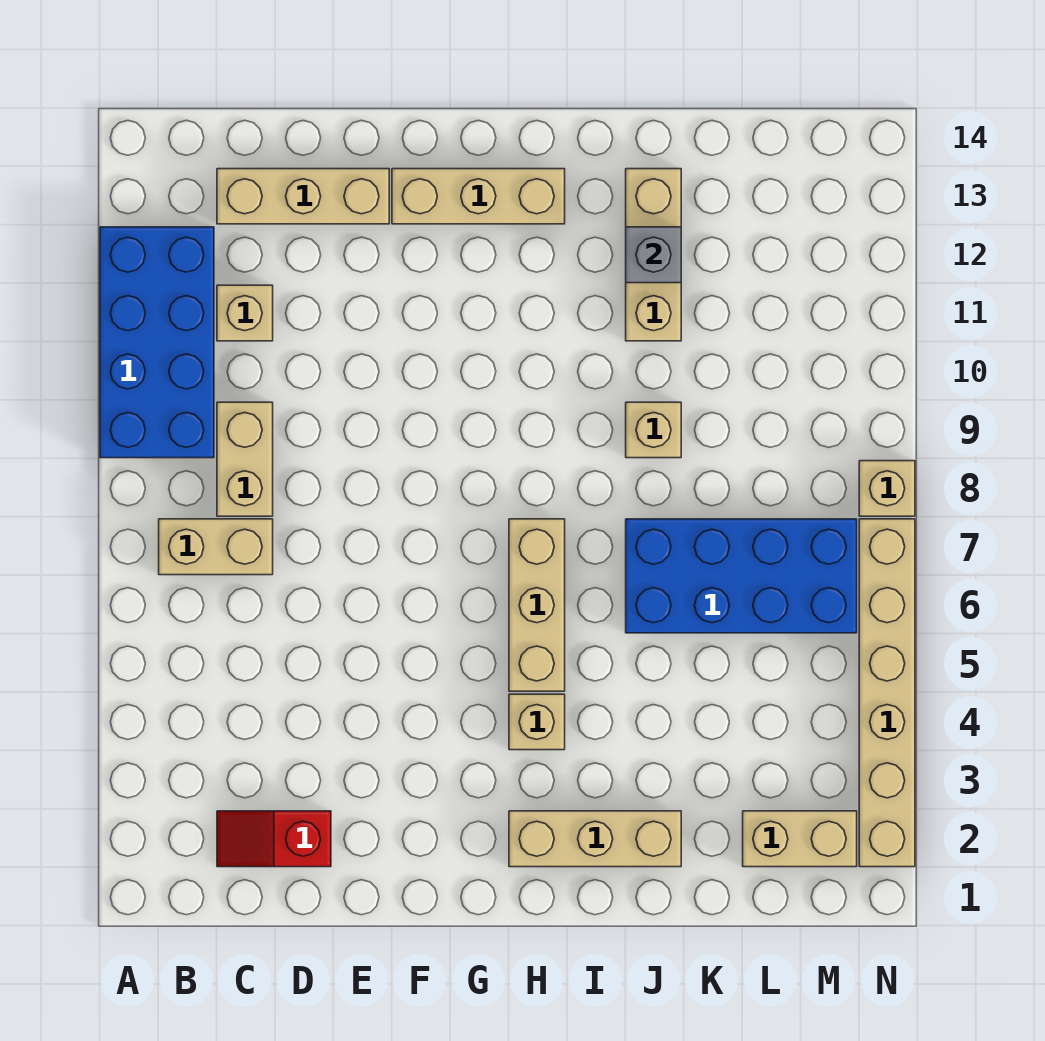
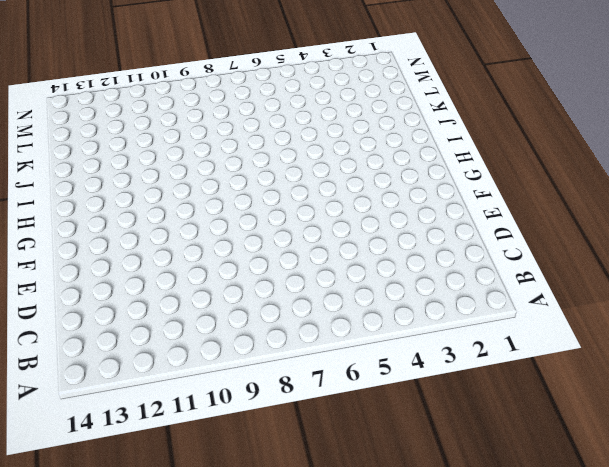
none -> blue brick A9:B12 level 1
none -> tan brick B7:C7 level 1
none -> red slope C2:D2 level 1 top D

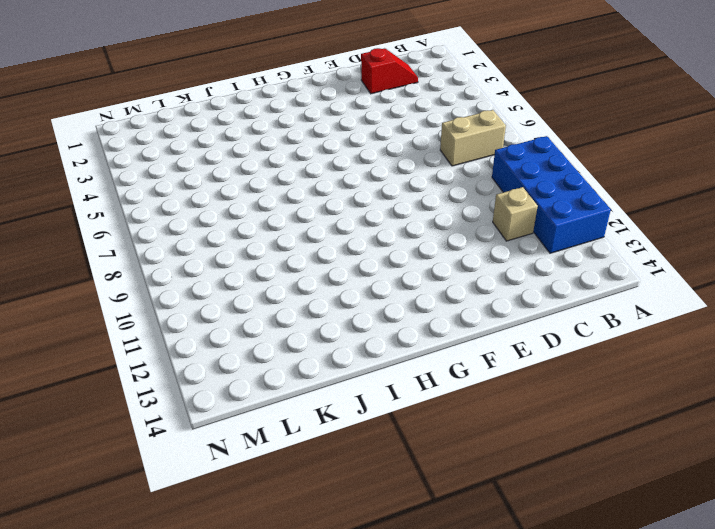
none -> tan brick C8:C9 level 1
none -> tan brick C13:E13 level 1
none -> tan brick F13:H13 level 1

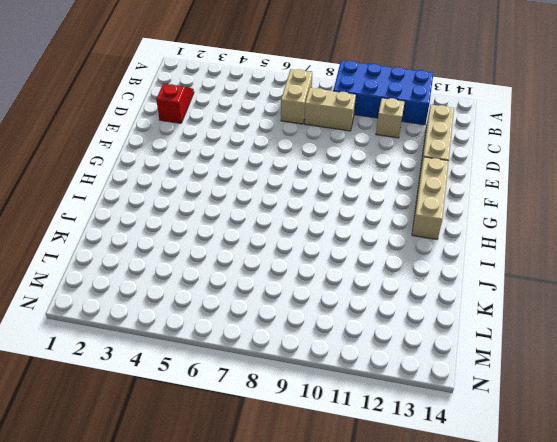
none -> tan brick H2:J2 level 1
none -> tan brick H4 level 1
none -> tan brick H5:H7 level 1

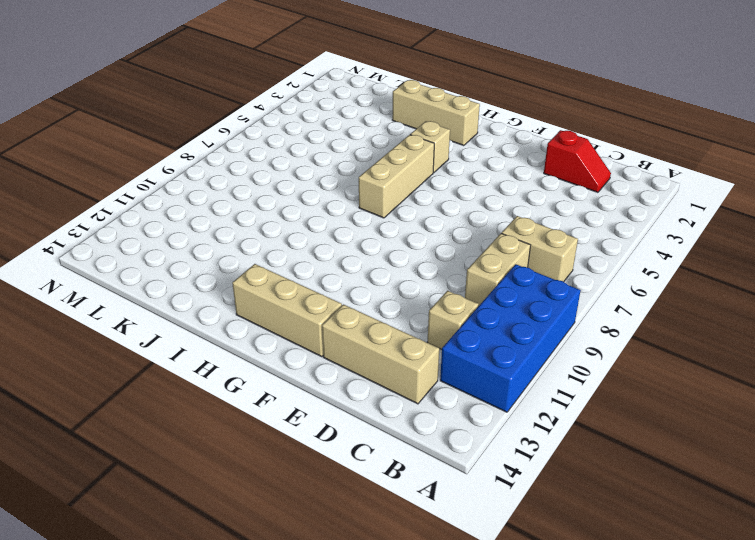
none -> blue brick J6:M7 level 1
none -> tan brick J9 level 1
none -> tan brick J11:J13 level 1

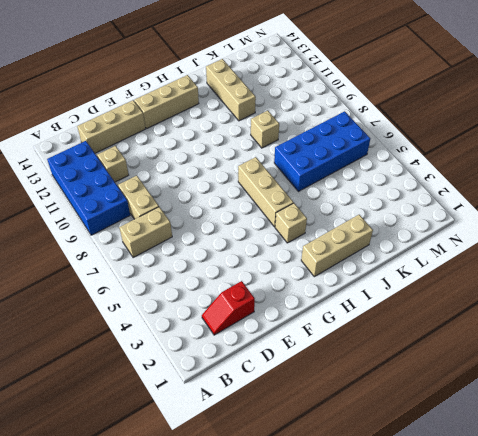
none -> tan brick L2:M2 level 1
none -> tan brick N2:N7 level 1
none -> tan brick N8 level 1

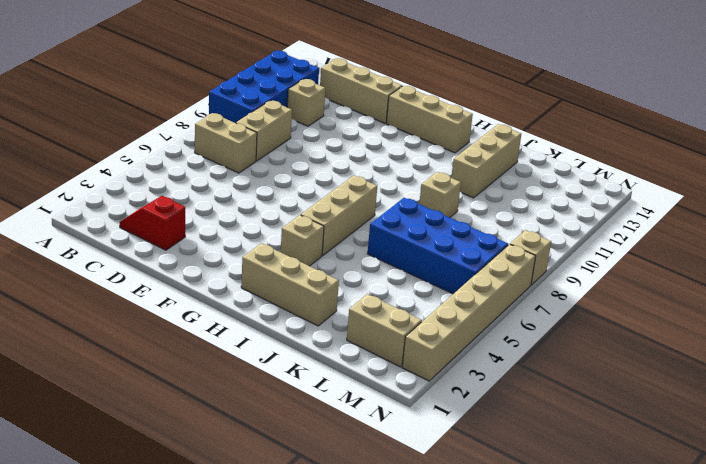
none -> grey brick J12 level 2

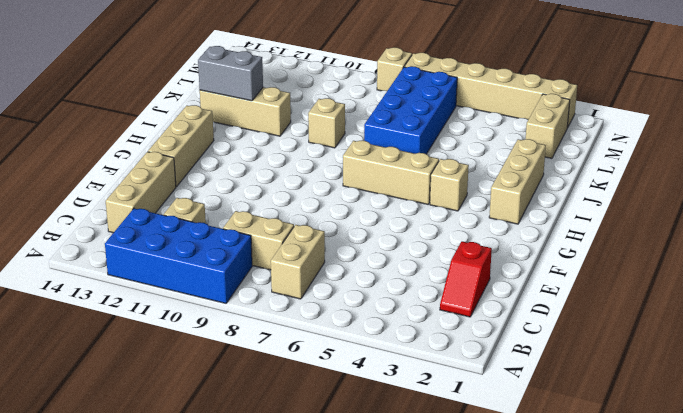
grey brick J12:J13 level 2 -> grey brick J12 level 2

